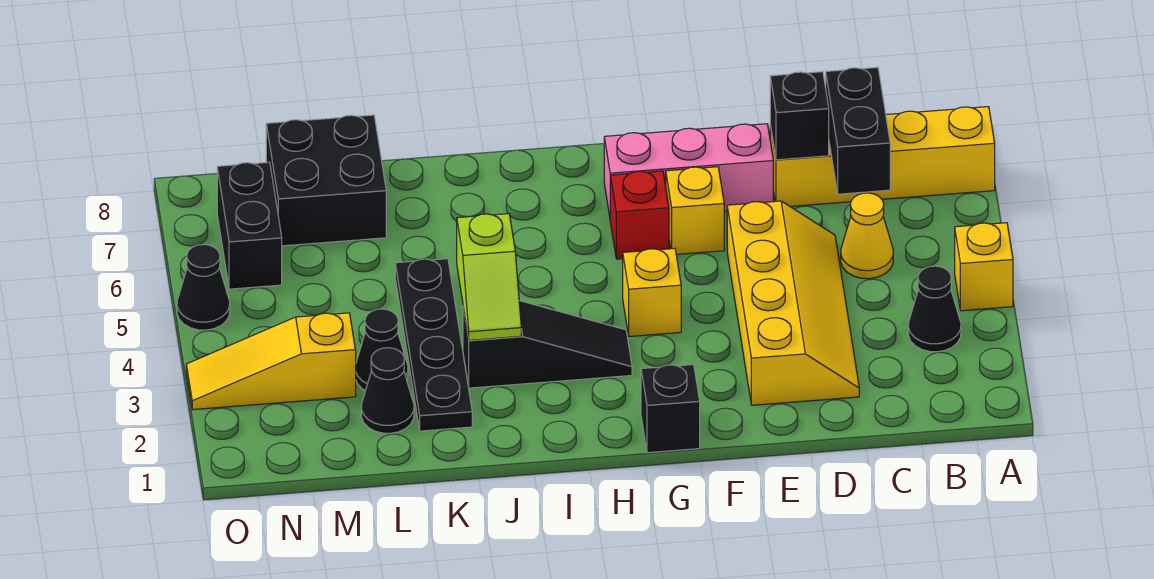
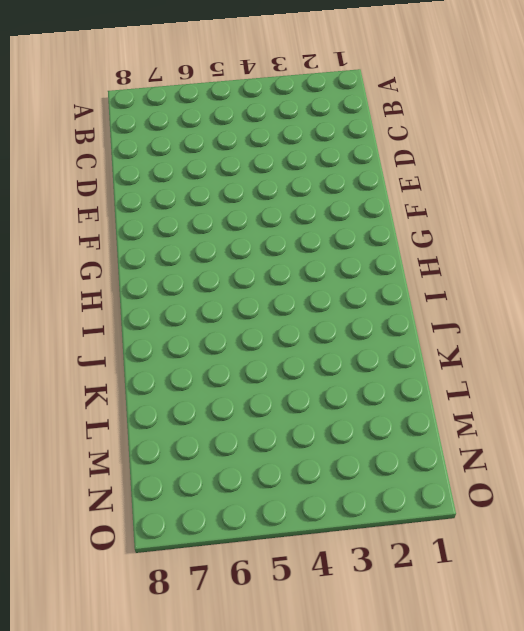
none -> yellow brick A4 level 1
none -> yellow brick A7:D7 level 1
none -> black cone B3 level 1

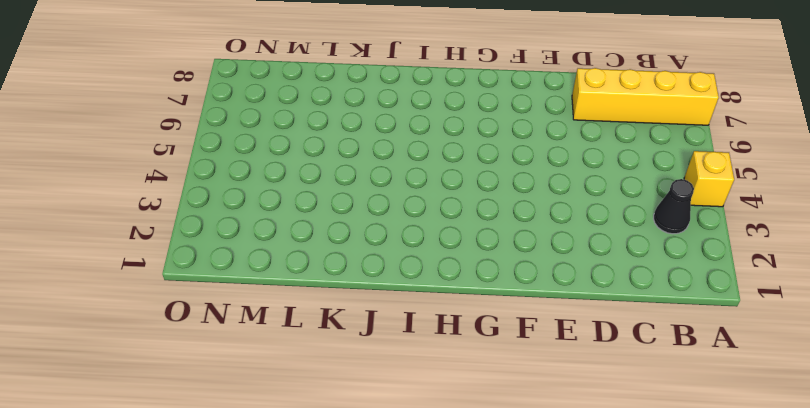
none -> yellow cone C5 level 1
none -> yellow slope D2:E5 level 1 top E
none -> pink brick E7:G7 level 1

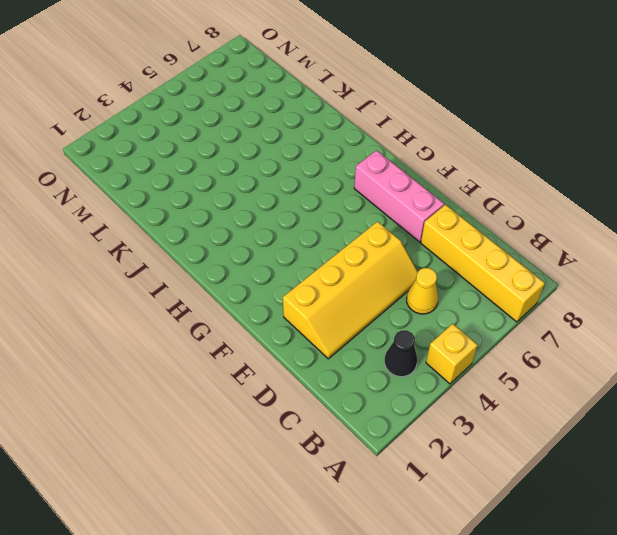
none -> yellow brick F6 level 1
none -> black brick G1 level 1
none -> yellow brick G4 level 1

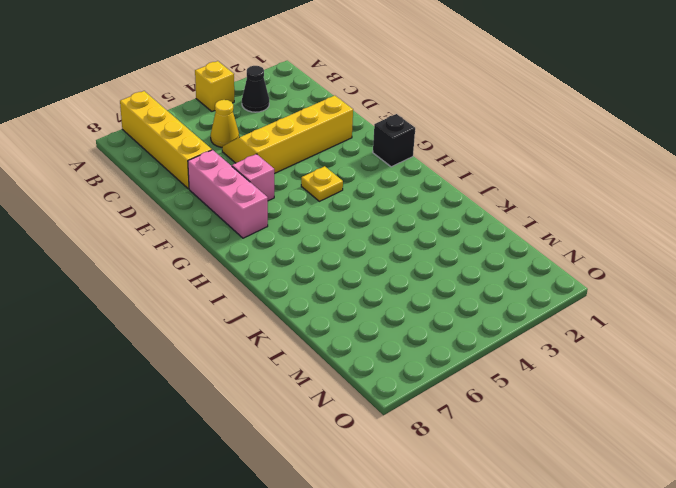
pink brick F6 level 1 -> yellow brick F6 level 1
yellow plate G4 level 1 -> yellow brick G4 level 1
none -> red brick G6 level 1
none -> black slope H3:J3 level 1 top J
none -> black plate K2:K5 level 1

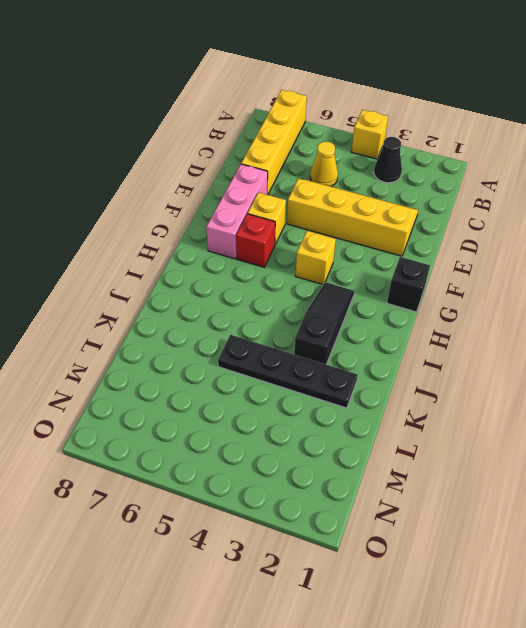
none -> black cone L2 level 1
none -> black cone L3 level 1
none -> black brick L7:M8 level 1

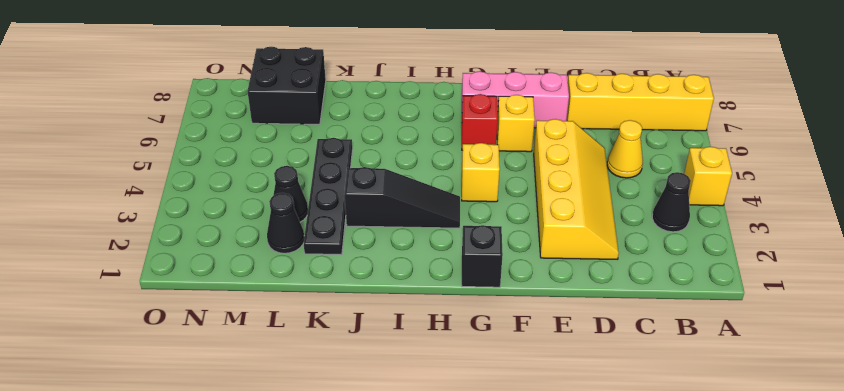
none -> yellow slope M3:O3 level 1 top M
none -> black brick N6:N7 level 1
none -> black cone O5 level 1

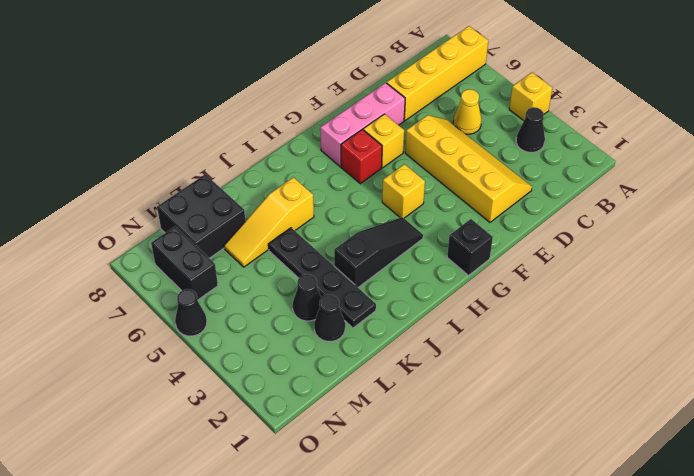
yellow slope J6:L6 level 1 top J -> yellow slope M3:O3 level 1 top M
none -> black brick C6:C7 level 2
none -> black brick D7 level 2
none -> lime slope J3:J4 level 2 top 4

